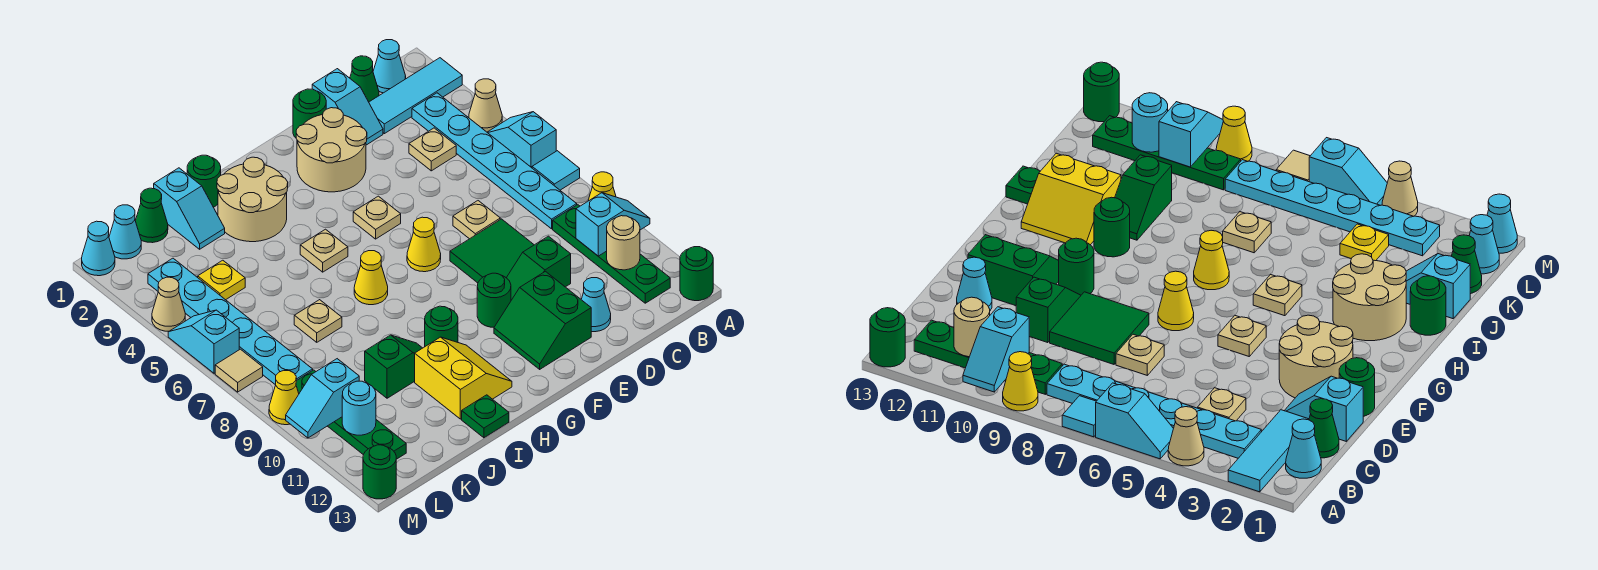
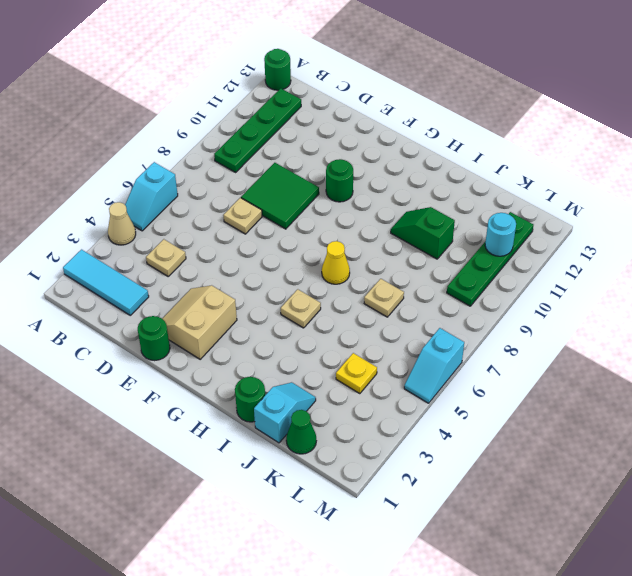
tan slope E2:F3 level 1 top F -> tan round brick E2:F3 level 1
none -> cyan tile A7 level 1
none -> yellow cone A9 level 1
none -> cyan cone B1 level 1
none -> cyan plate B3:B8 level 1

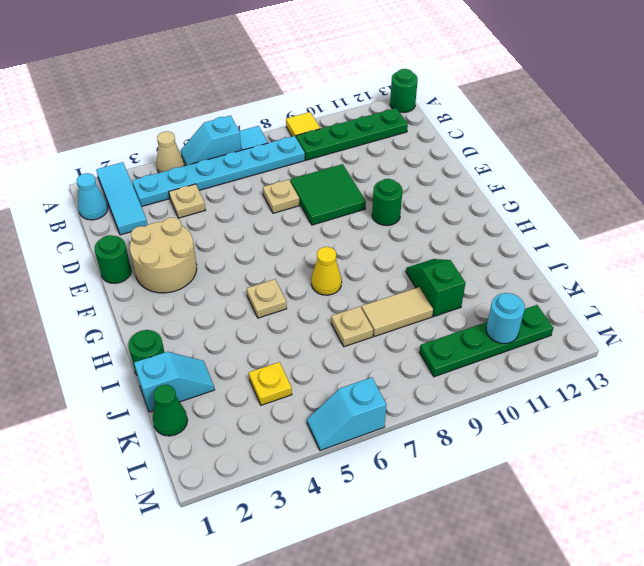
yellow tile A9 level 1 -> yellow cone A9 level 1
tan tile J8:J9 level 1 -> none
none -> green cone C1 level 1
none -> cyan slope D1:D2 level 1 top 1
none -> green slope D10:E10 level 1 top D
none -> cyan cone D12 level 1

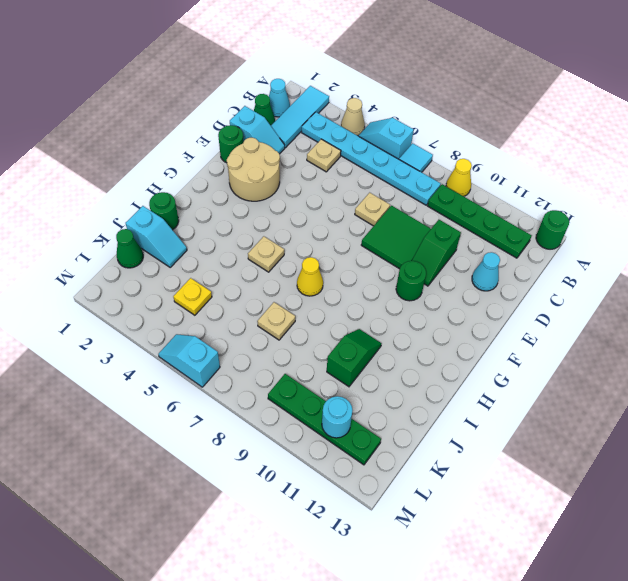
none -> green slope E11:F12 level 1 top E
none -> tan plate F5 level 1
none -> yellow cone F7 level 1
none -> tan round brick H2:I3 level 1

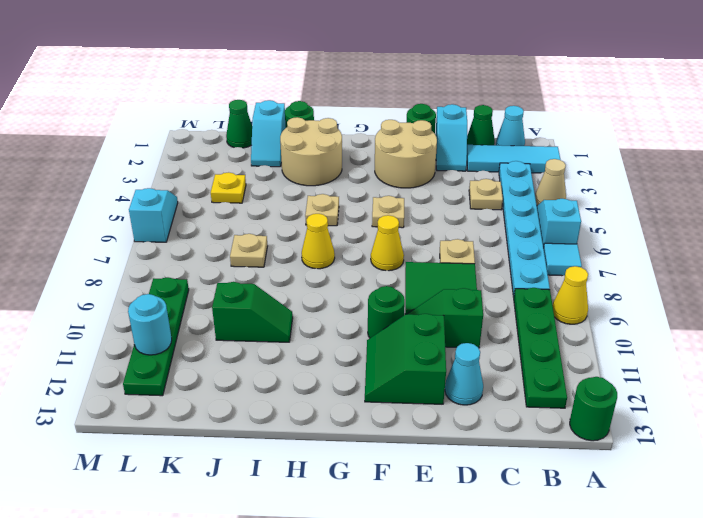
none -> green round brick H10 level 1
none -> yellow slope H11:I12 level 1 top I
none -> green plate I13 level 1
none -> cyan cone L1 level 1

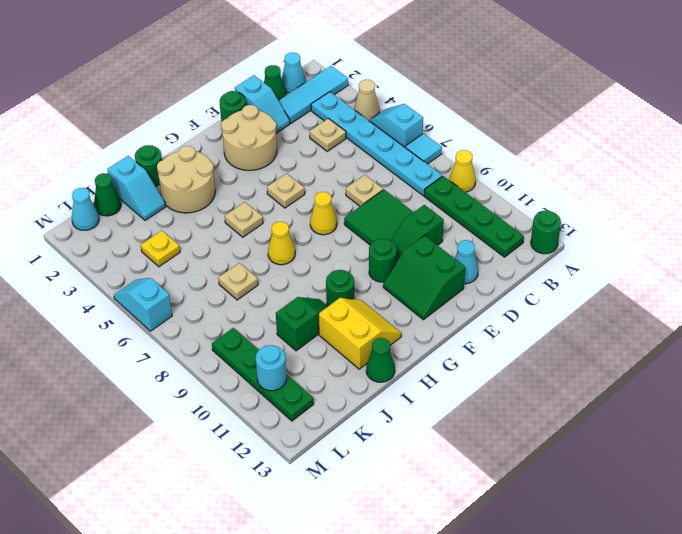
green cone I13 level 1 -> green plate I13 level 1
none -> cyan plate L3:L8 level 1
none -> cyan cone M1 level 1
none -> tan cone M4 level 1
none -> tan tile M7 level 1

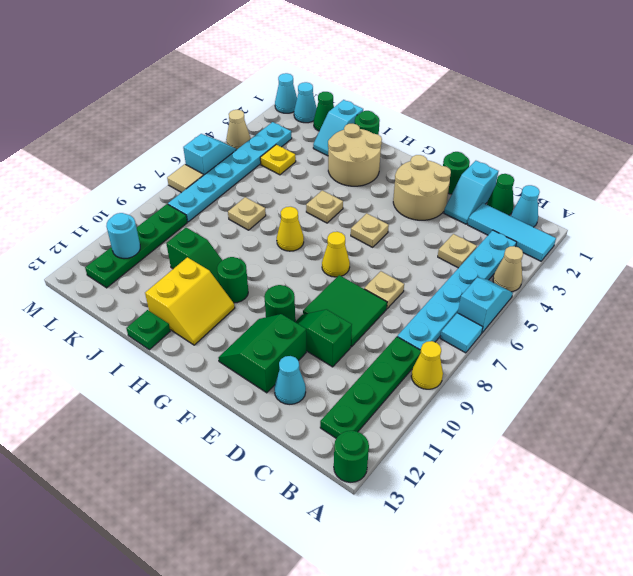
none -> yellow cone M9 level 1
none -> green round brick M13 level 1
none -> cyan slope A10:B10 level 2 top B
none -> tan round brick B11 level 2

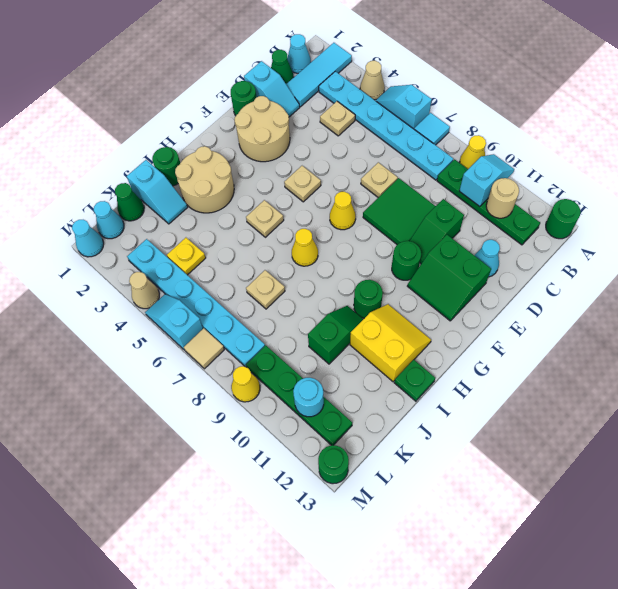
none -> cyan slope L10:M10 level 2 top L

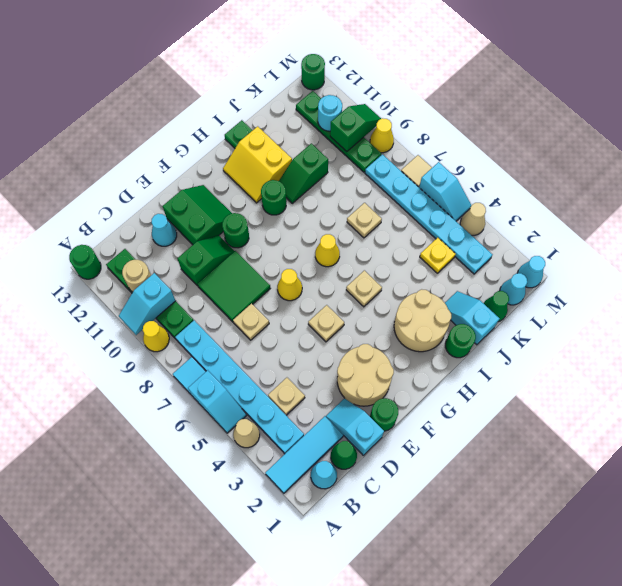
green slope L10:M10 level 2 top L -> cyan slope L10:M10 level 2 top L

